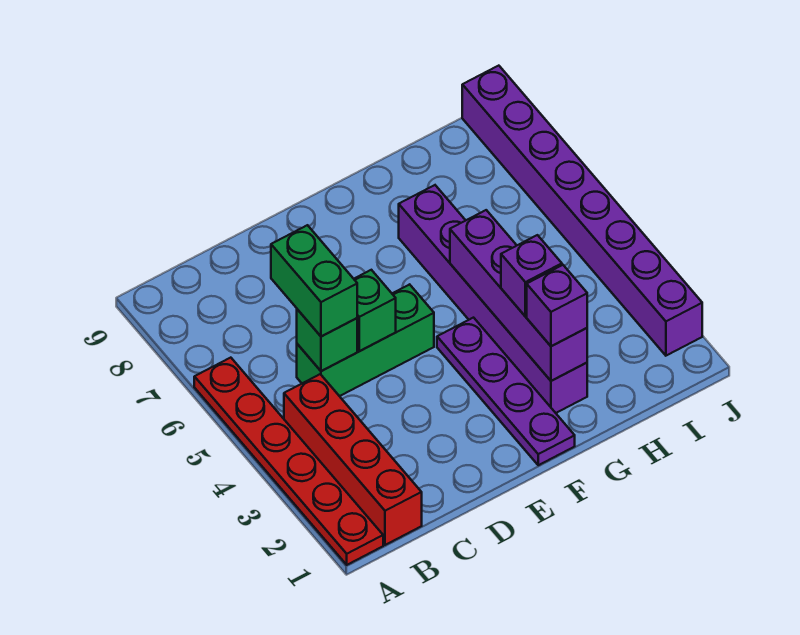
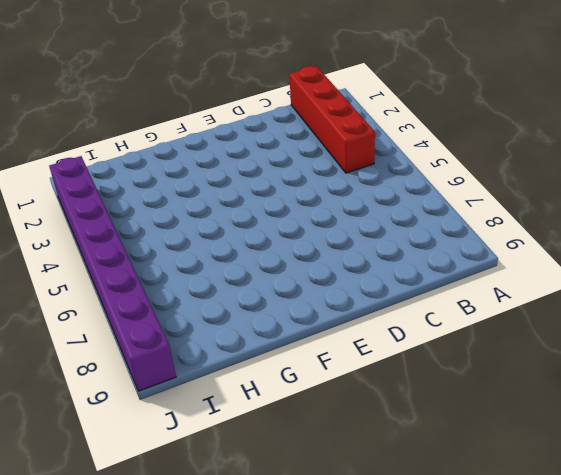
none -> red plate A1:A6 level 1
none -> green brick C5:E5 level 1
none -> purple plate F1:F4 level 1

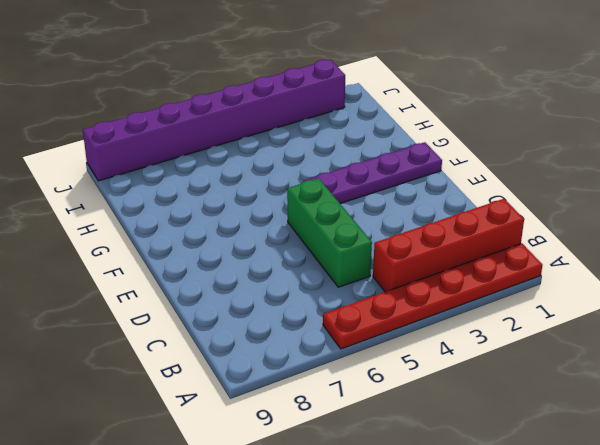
none -> purple brick G2:G7 level 1
none -> green brick C5 level 2
none -> green brick D5 level 2

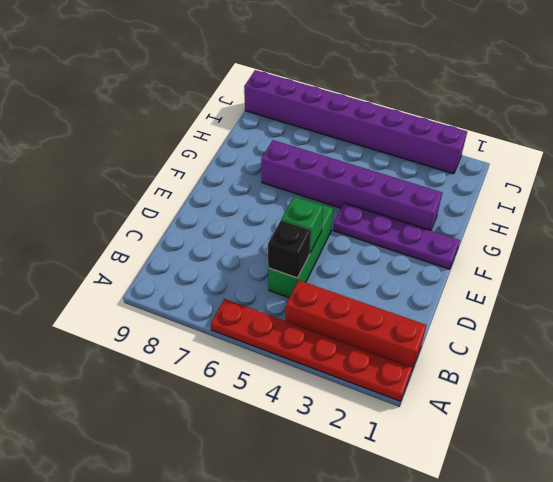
black brick C5 level 2 -> green brick C5 level 2
none -> purple brick G2:G5 level 2
none -> green brick C5:C6 level 3
none -> purple brick G2 level 3

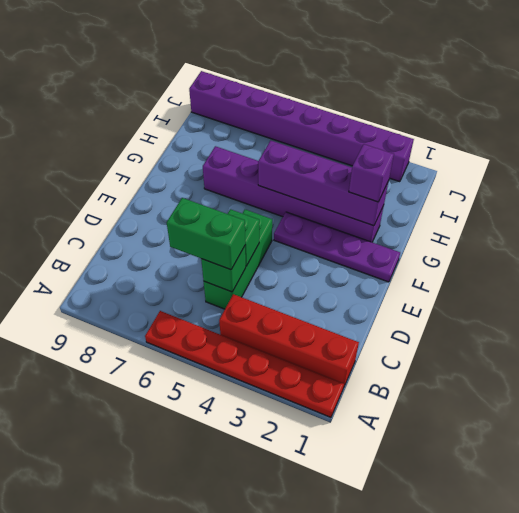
none -> purple brick G3 level 3

